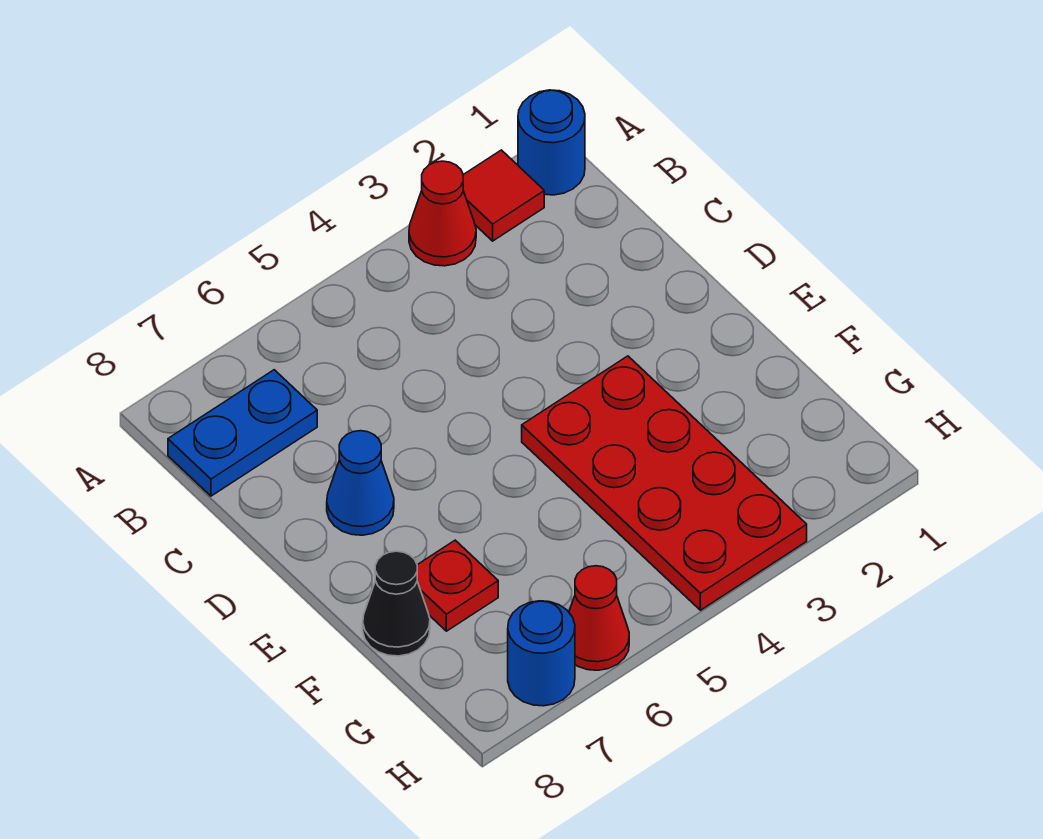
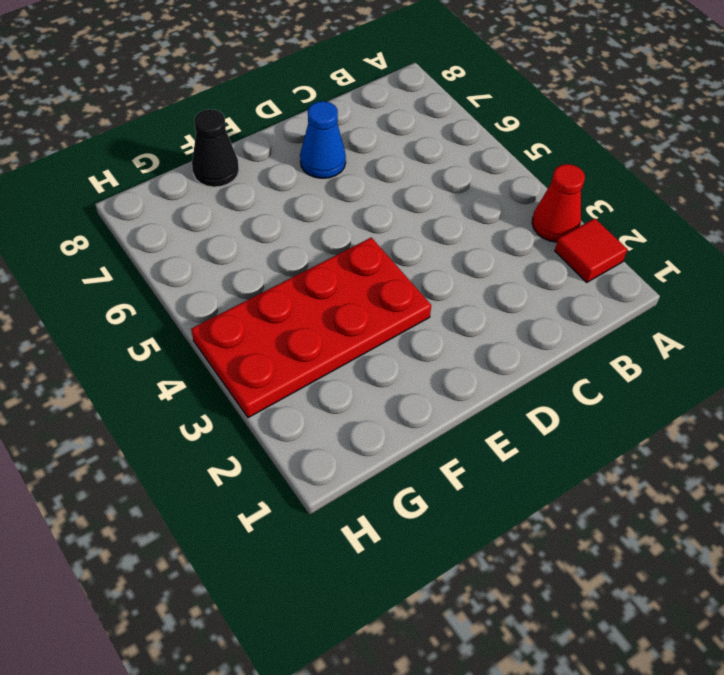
none -> blue round brick A1 level 1
none -> blue plate B7:B8 level 1

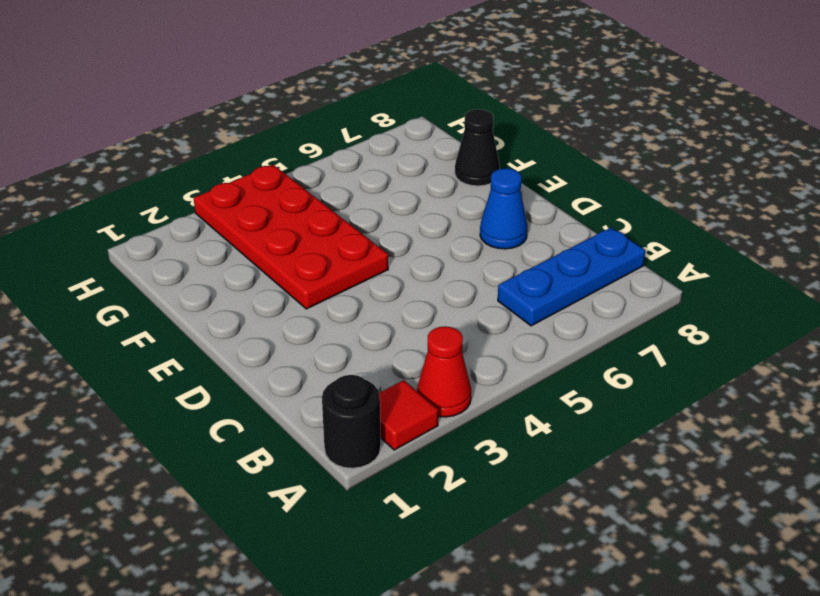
black round brick A1 level 1 -> blue round brick A1 level 1
blue plate B6:B8 level 1 -> blue plate B7:B8 level 1
none -> red plate F7 level 1
none -> red cone H6 level 1

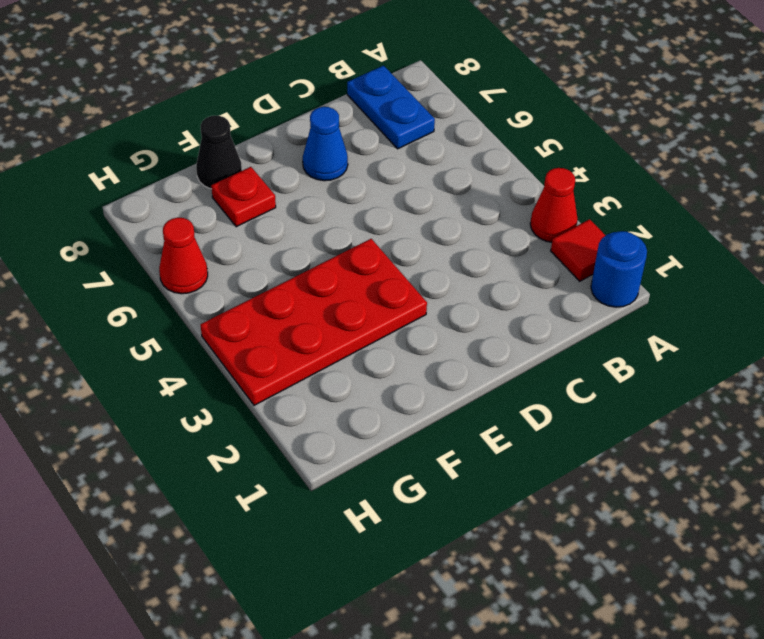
none -> blue round brick H7 level 1

